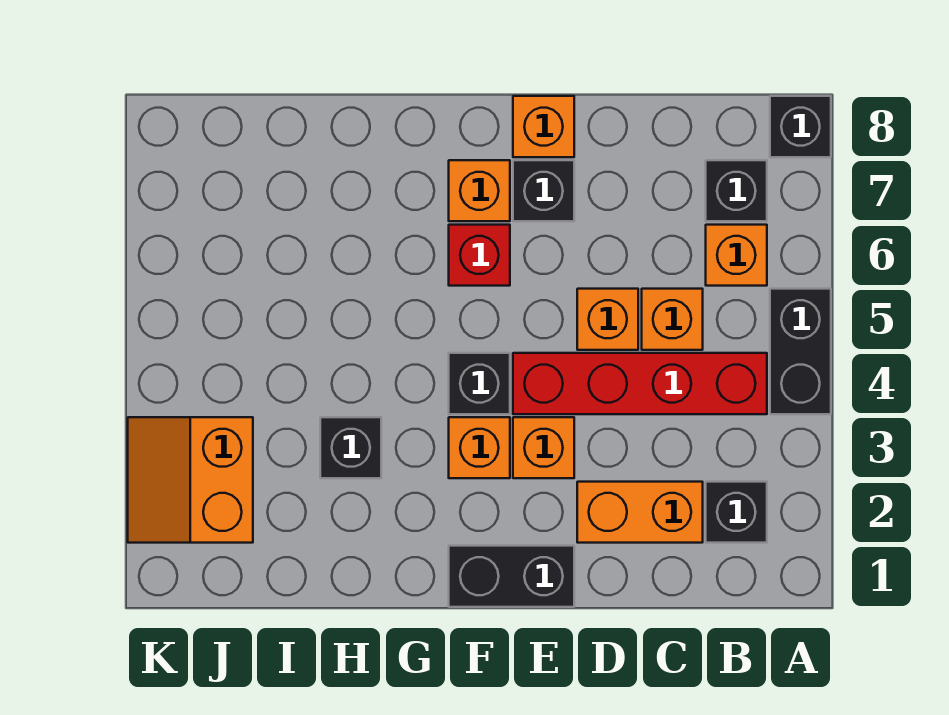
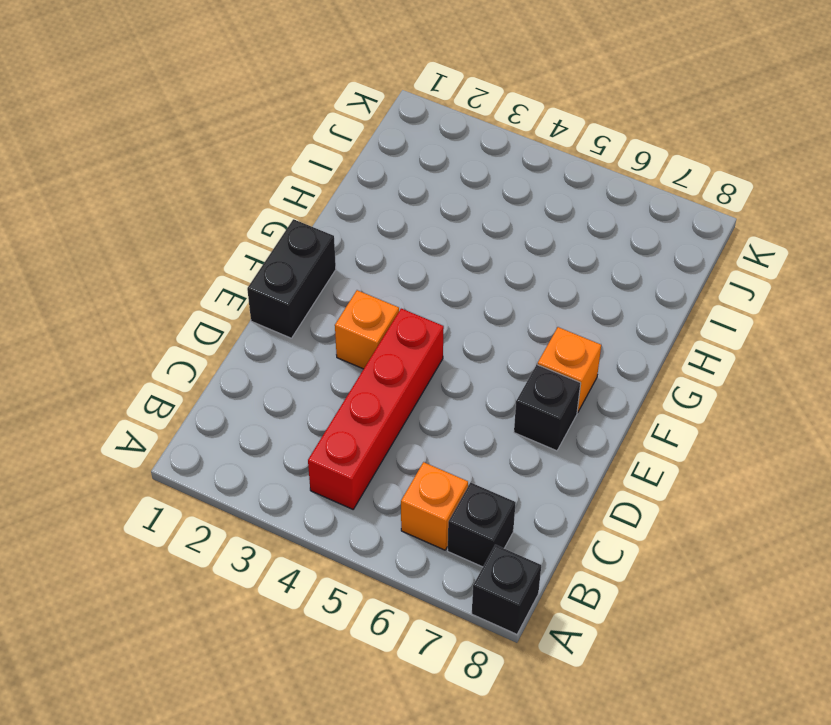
none -> black brick A4:A5 level 1
none -> black brick B2 level 1
none -> orange brick C2:D2 level 1

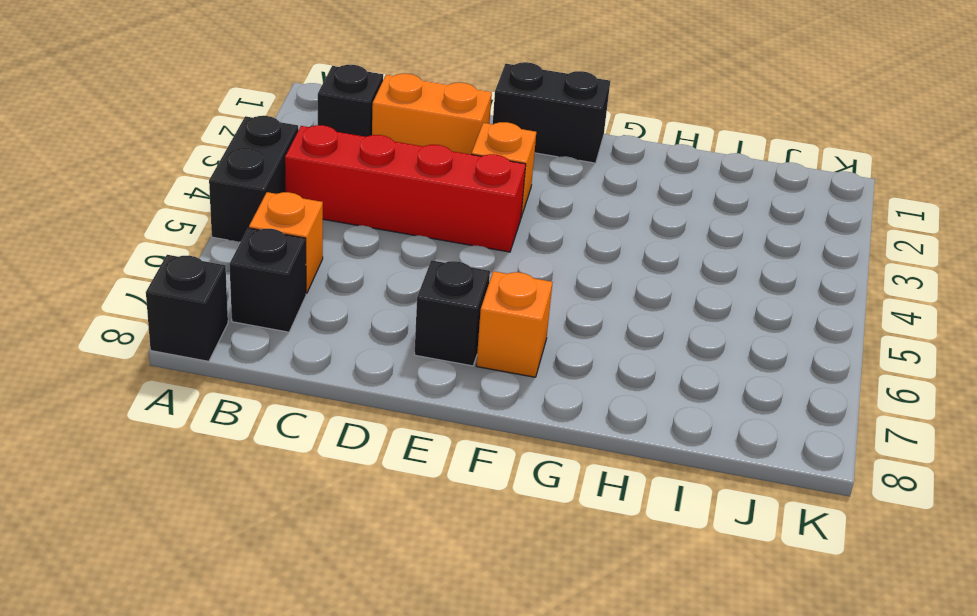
none -> orange brick C5 level 1
none -> orange brick D5 level 1
none -> orange brick E8 level 1

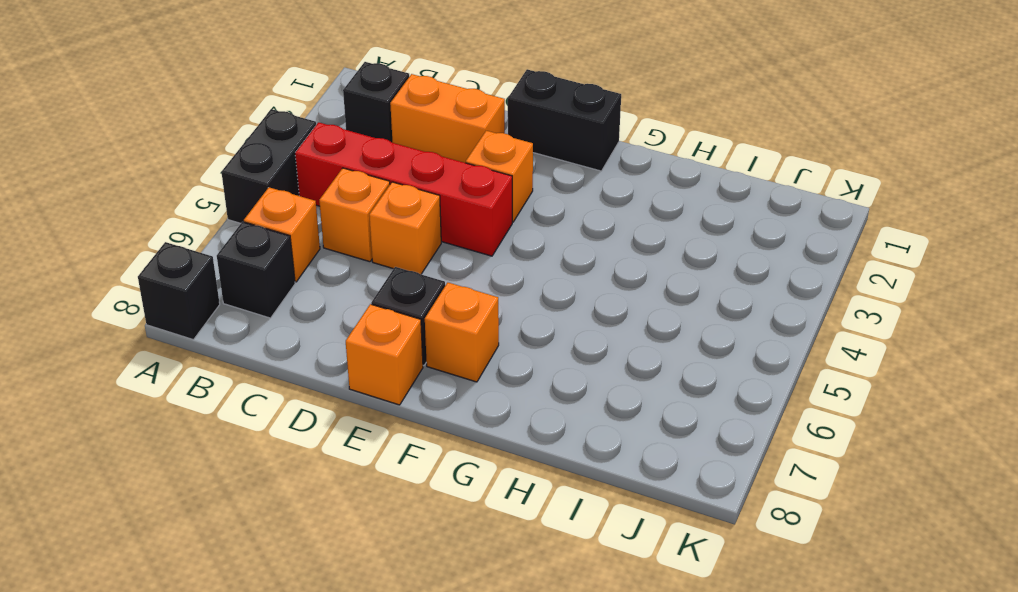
none -> orange brick F3 level 1
none -> black brick F4 level 1
none -> red brick F6 level 1

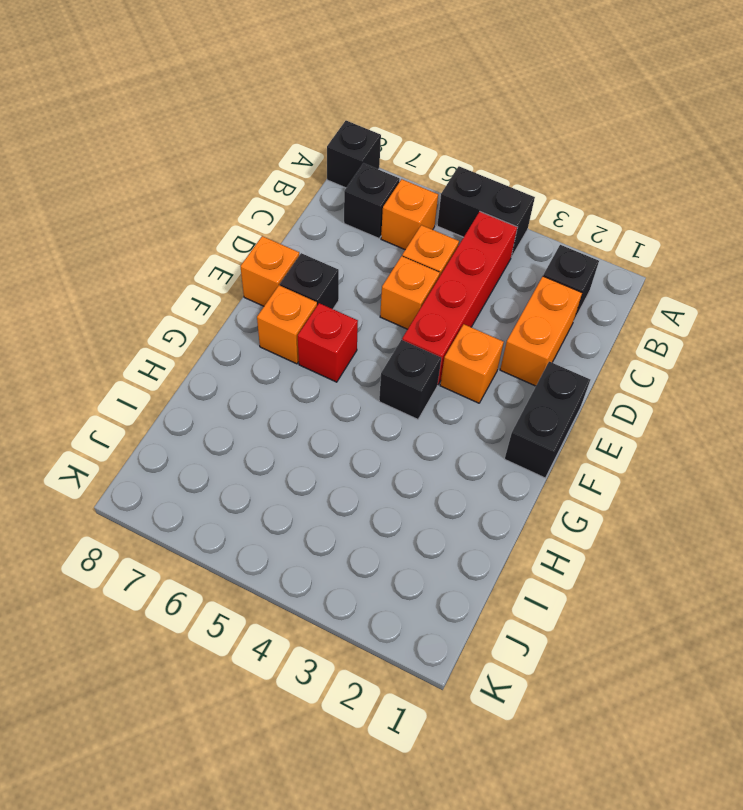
none -> orange brick F3 level 1
none -> black brick H3 level 1
none -> orange slope J2:K3 level 1 top J

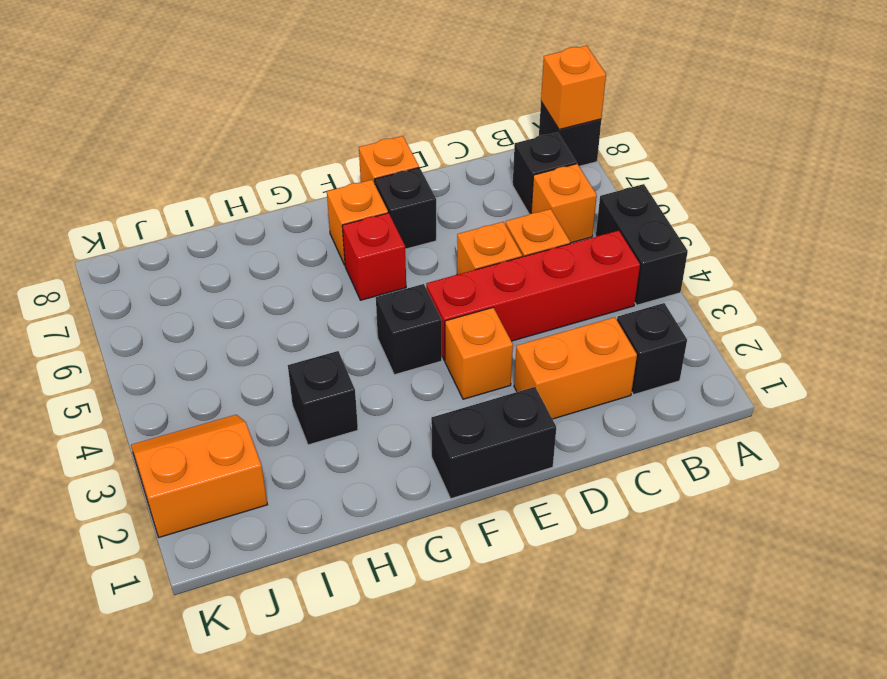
orange brick A8 level 2 -> orange brick F3 level 1
orange slope J2:K3 level 1 top 2 -> orange slope J2:K3 level 1 top J

